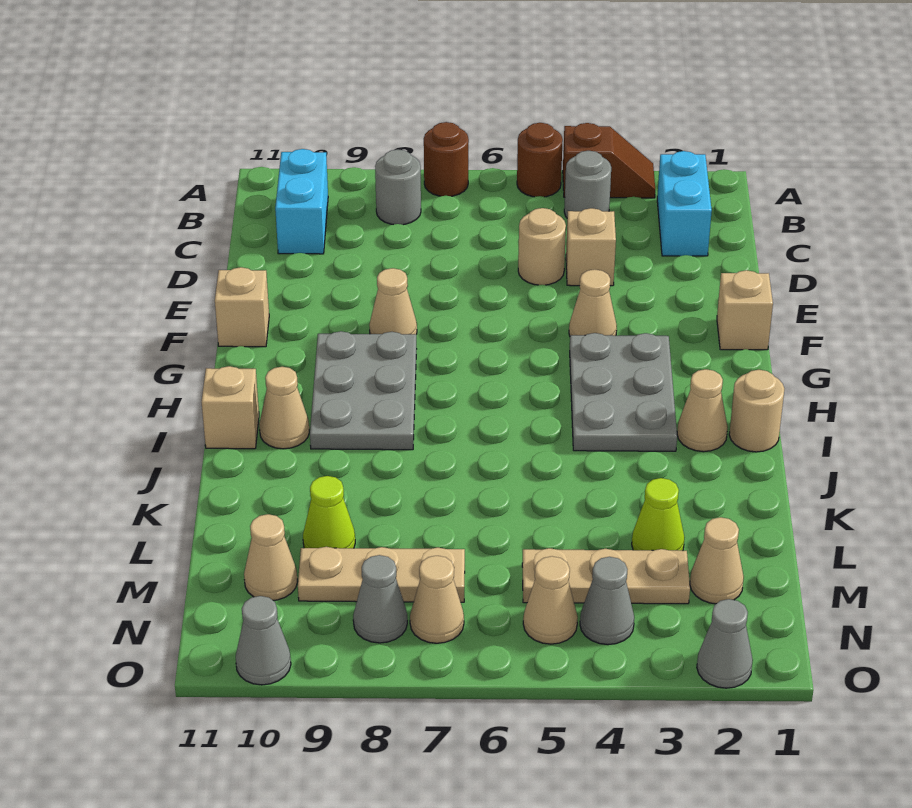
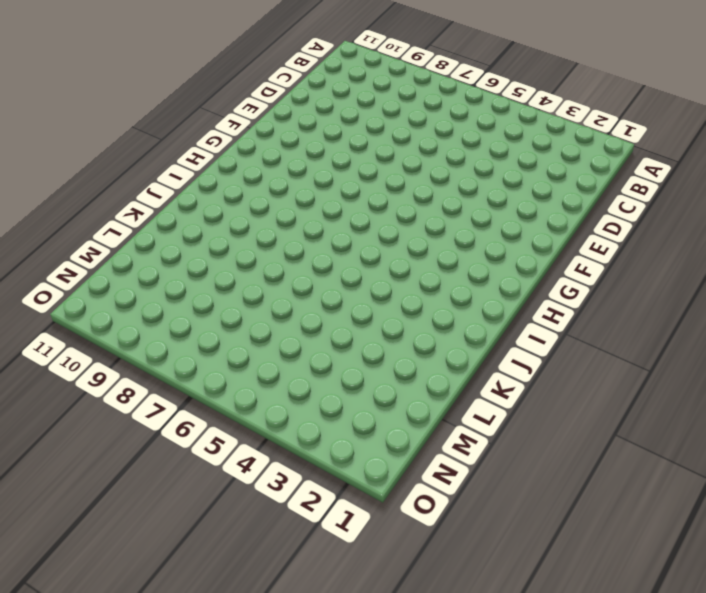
none -> brown slope A3:A4 level 1 top 4
none -> brown round brick A5 level 1
none -> brown round brick A7 level 1
none -> cyan brick B2:C2 level 1

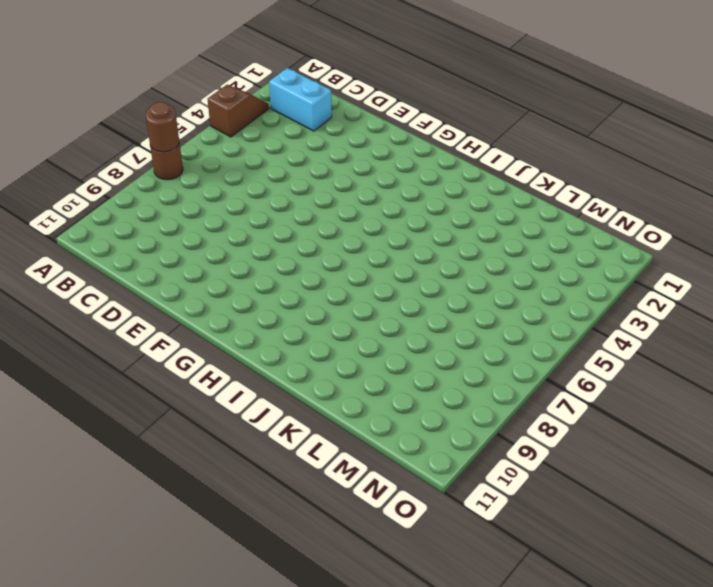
brown round brick A7 level 2 -> brown round brick A5 level 1
none -> grey round brick B4 level 1
none -> grey round brick B8 level 1
none -> cyan brick B10:C10 level 1
none -> tan brick D4 level 1

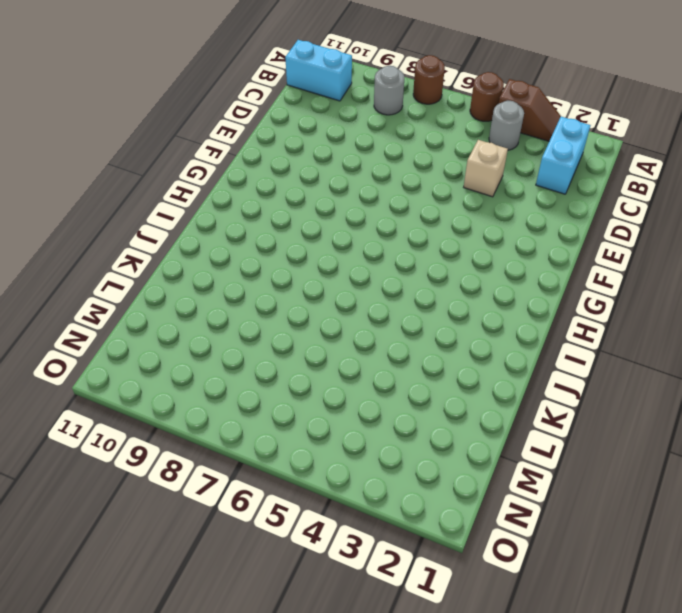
cyan brick B10:B11 level 1 -> cyan brick B10:C10 level 1
none -> tan round brick D5 level 1
none -> tan brick F1 level 1
none -> tan cone F4 level 1
none -> tan cone F8 level 1

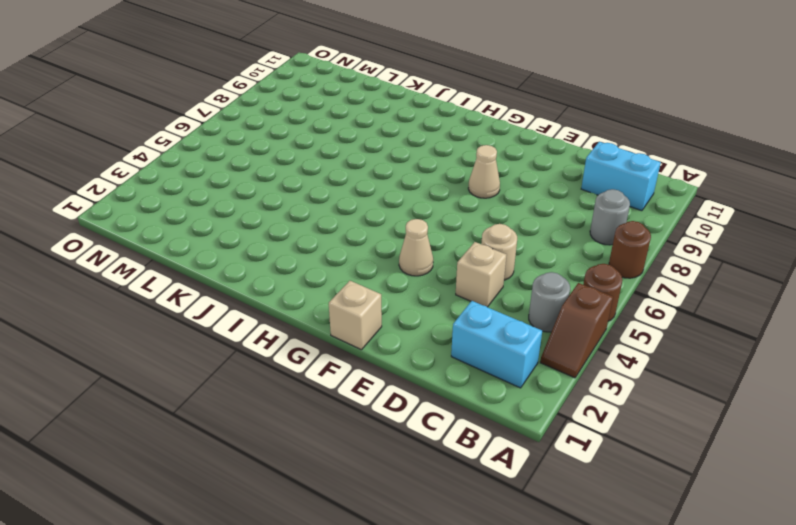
none -> tan brick F11 level 1
none -> grey plate G3:I4 level 1
none -> grey plate G8:I9 level 1
none -> tan round brick I1 level 1

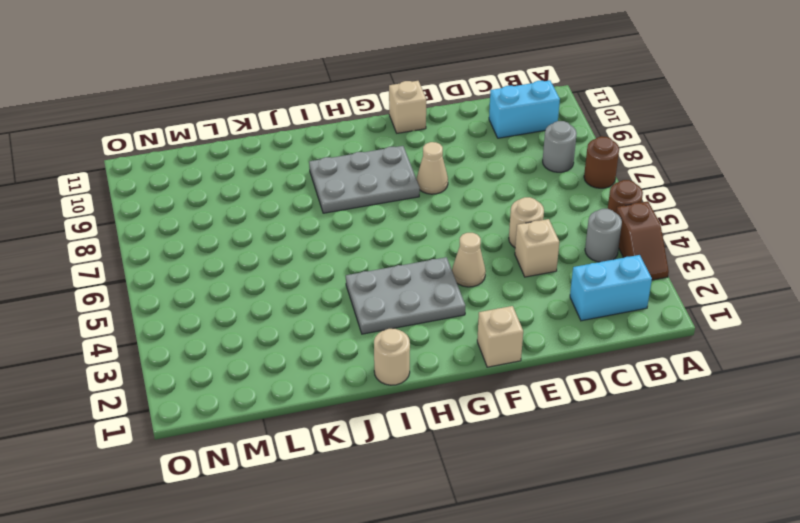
none -> tan cone I2 level 1
none -> tan cone I10 level 1
none -> tan brick I11 level 1
none -> lime cone L3 level 1

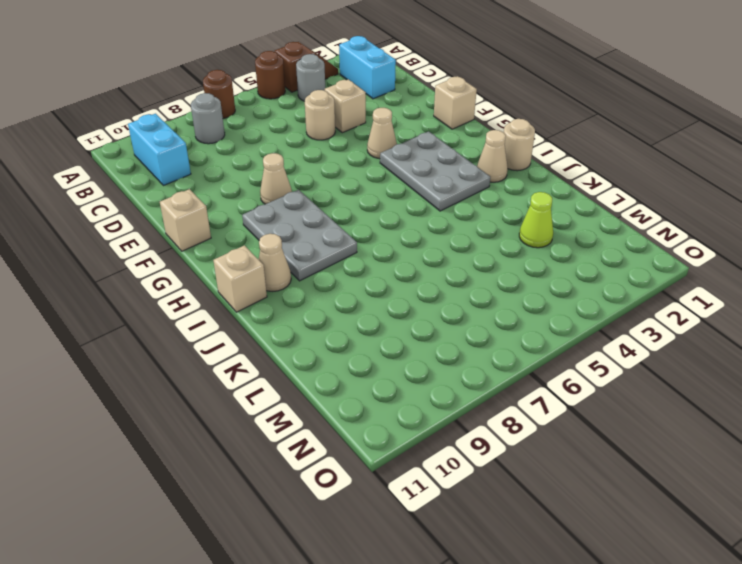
none -> lime cone L9 level 1
none -> tan cone M2 level 1
none -> tan plate M3:M5 level 1
none -> tan plate M7:M9 level 1

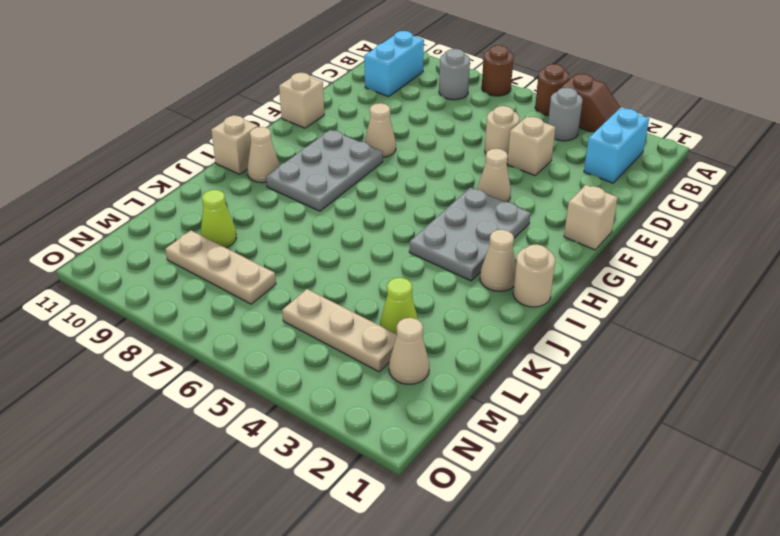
none -> tan cone M10 level 1
none -> grey cone N4 level 1
none -> tan cone N5 level 1
none -> tan cone N7 level 1

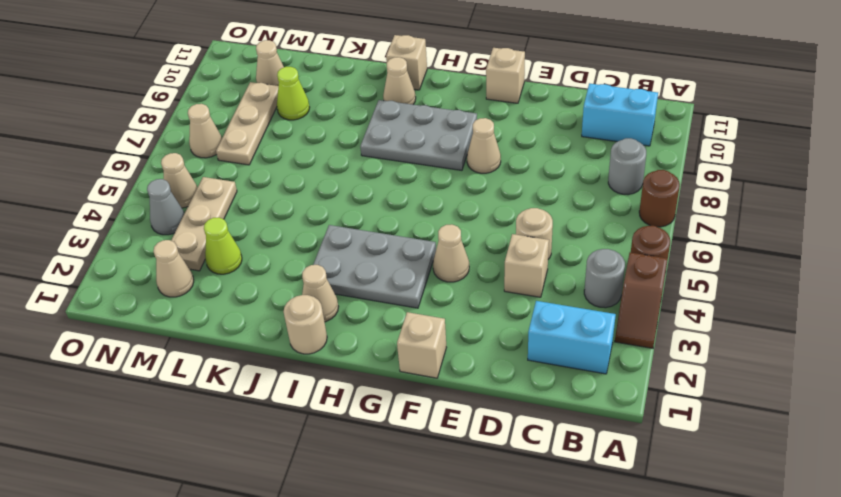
none -> grey cone N8 level 1
none -> grey cone O2 level 1
none -> grey cone O10 level 1

